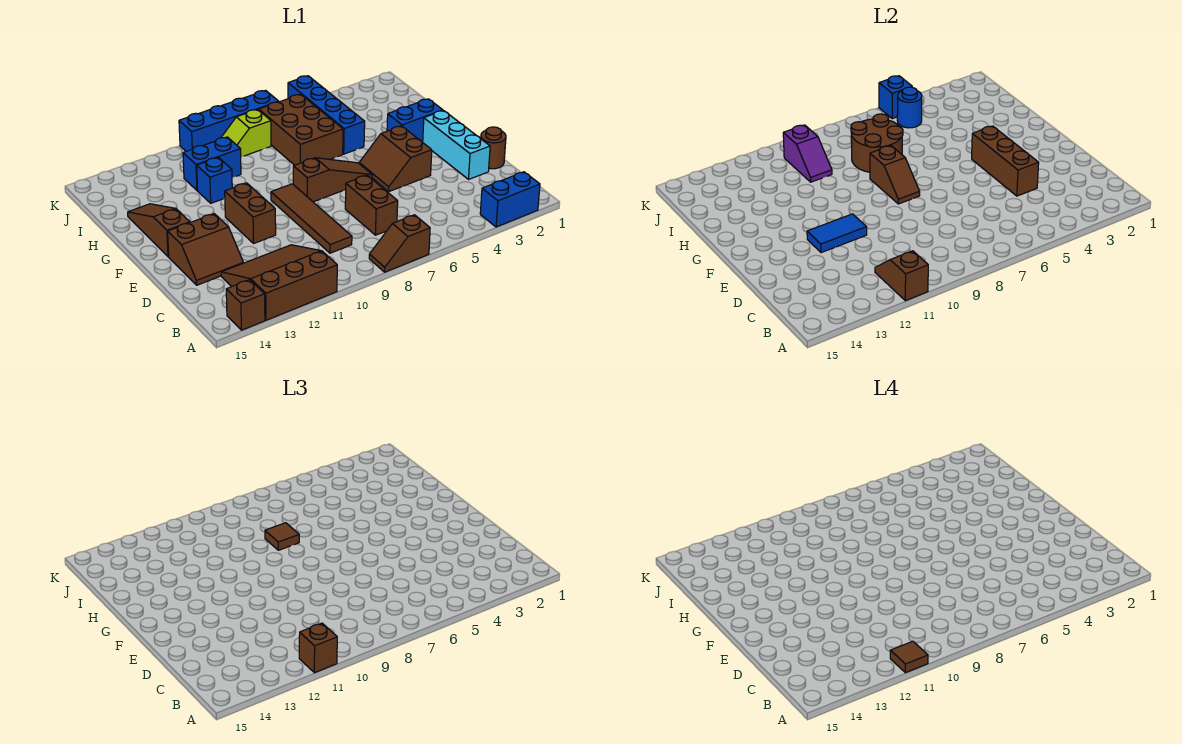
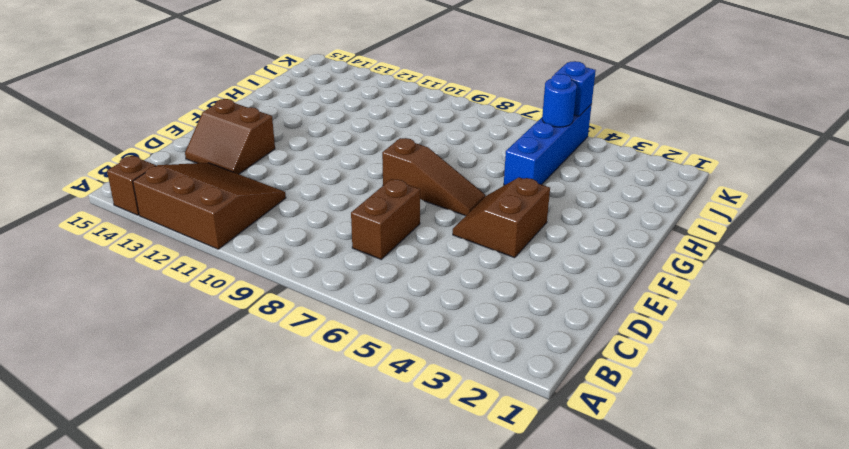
none -> blue brick A2:A3 level 1
none -> brown slope A7:A8 level 1 top 7
none -> brown tile C9:F9 level 1
none -> brown round brick D1 level 1

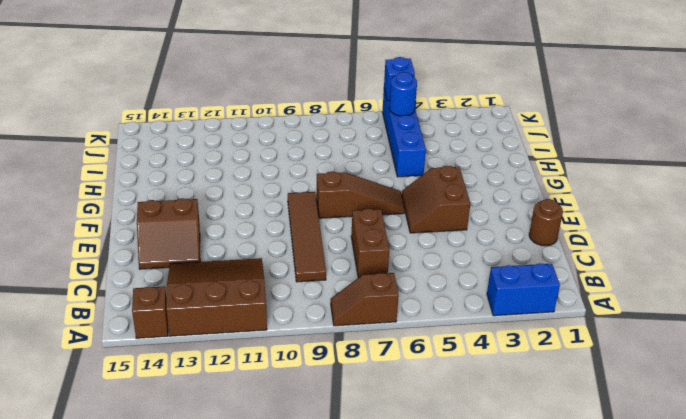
none -> cyan brick D2:F2 level 1
none -> brown brick E11:F11 level 1
none -> brown slope F14:H14 level 1 top F
none -> blue brick G2:G3 level 1

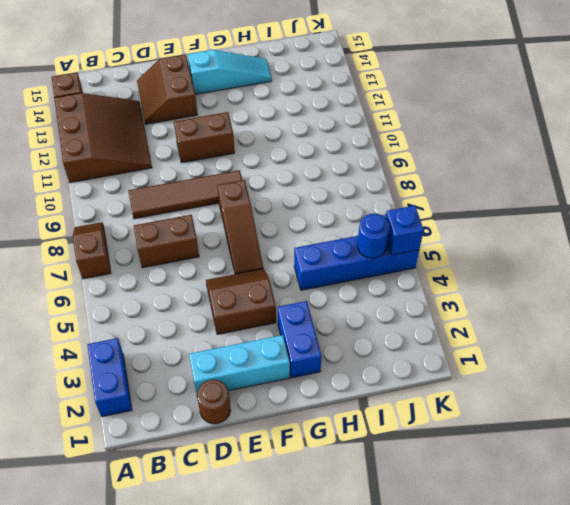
cyan slope F14:H14 level 1 top F -> brown slope F14:H14 level 1 top F
none -> brown brick H6:J7 level 1
none -> blue brick H11 level 1
none -> blue brick I10:I11 level 1
none -> lime slope J8:J9 level 1 top 8

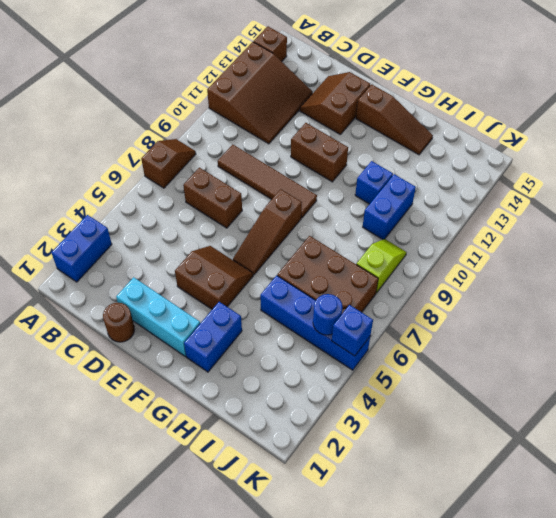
none -> blue brick K7:K10 level 1
none -> brown slope A11:B11 level 2 top A
none -> brown brick D4:F4 level 2
none -> blue tile E11:E12 level 2

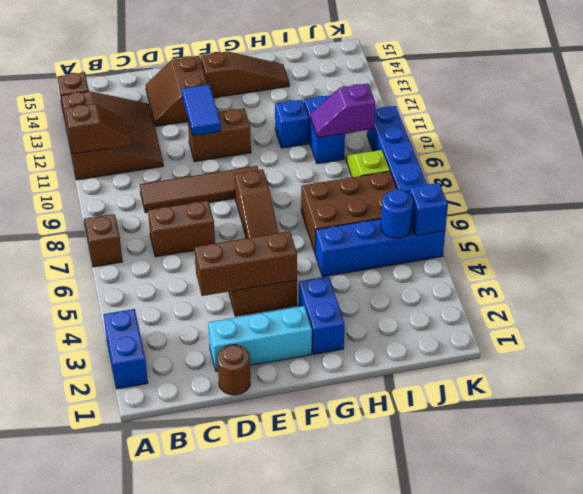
none -> brown slope F8:G8 level 2 top G
none -> brown round brick H7:I8 level 2
none -> brown brick A11 level 3
none -> brown tile H8 level 3

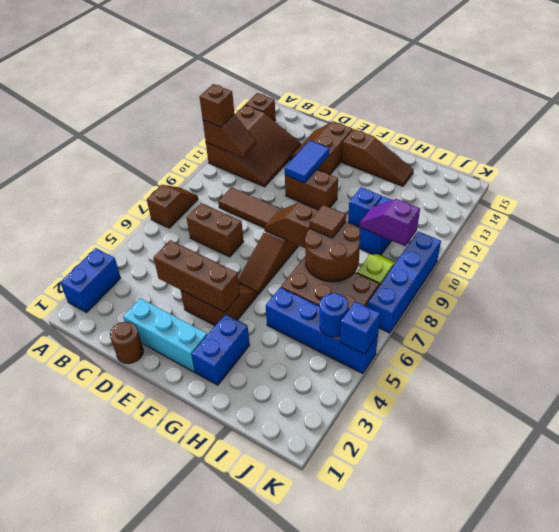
none -> brown tile A11 level 4

